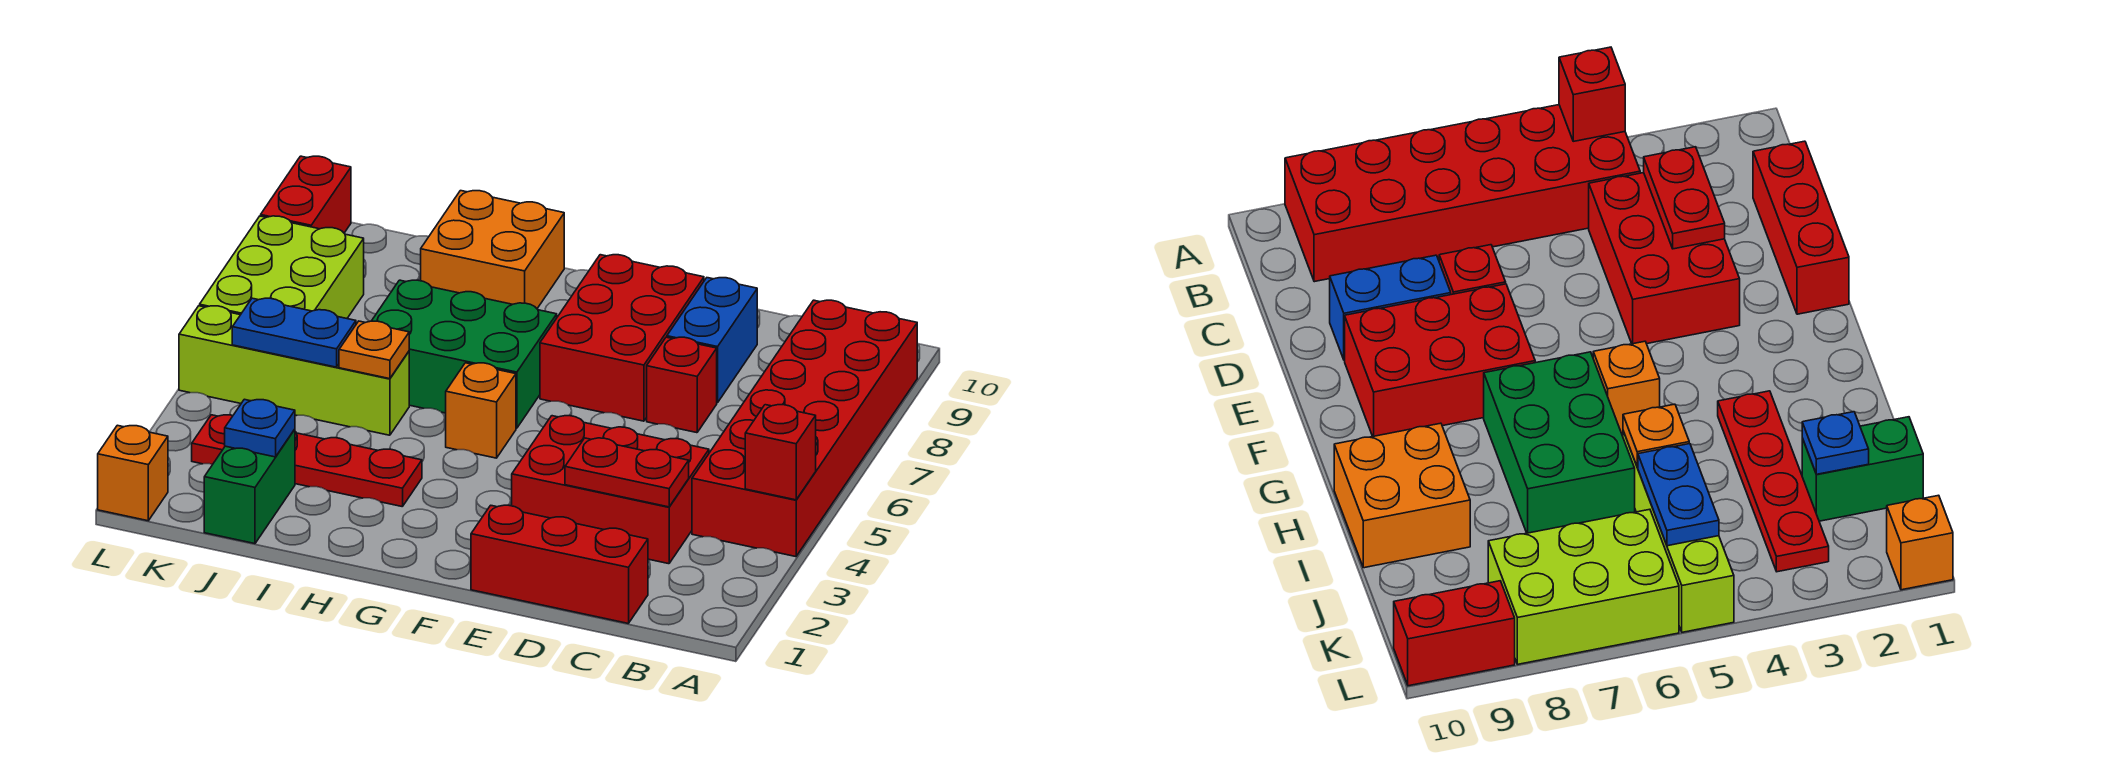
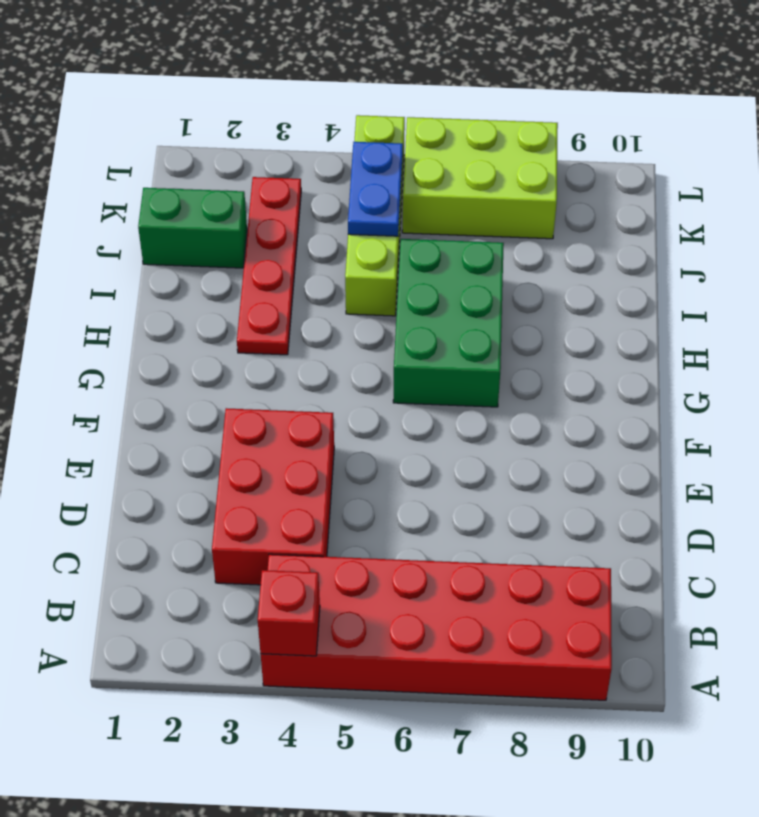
none -> red brick C1:E1 level 1
none -> red brick D7 level 1
none -> blue brick D8:D9 level 1

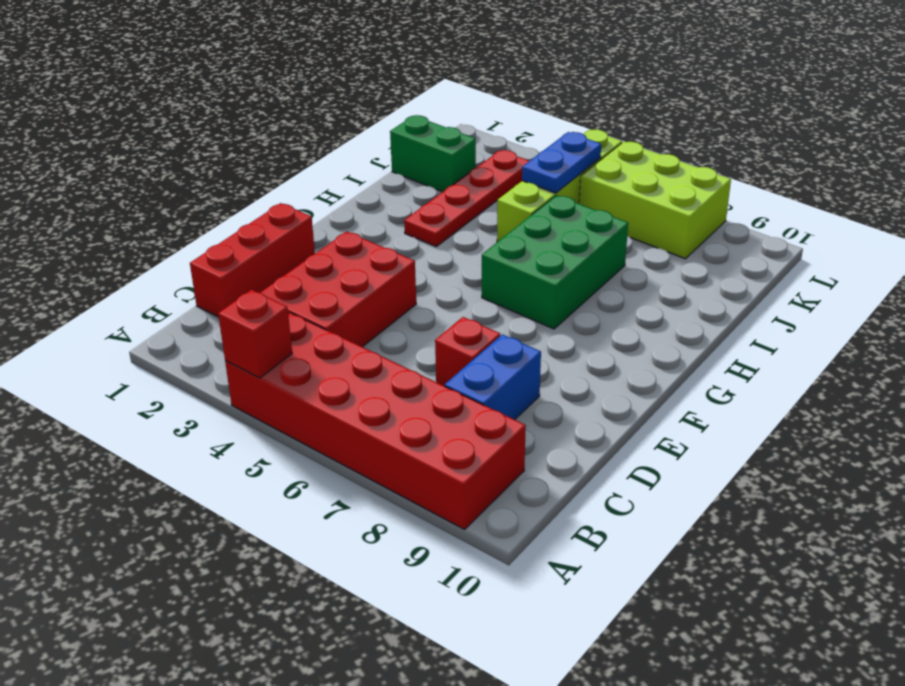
blue brick C8:D8 level 1 -> blue brick D8:D9 level 1
none -> red brick E7:F9 level 1
none -> orange brick G5 level 1
none -> orange brick H9:I10 level 1

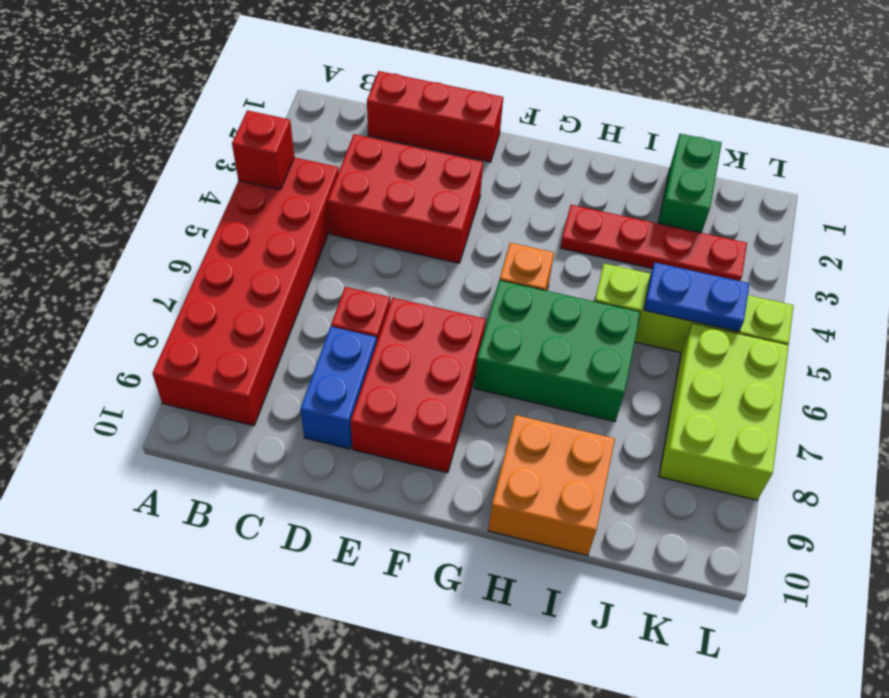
none -> orange brick L1 level 1
none -> red brick L9:L10 level 1
none -> red plate C3:D3 level 2

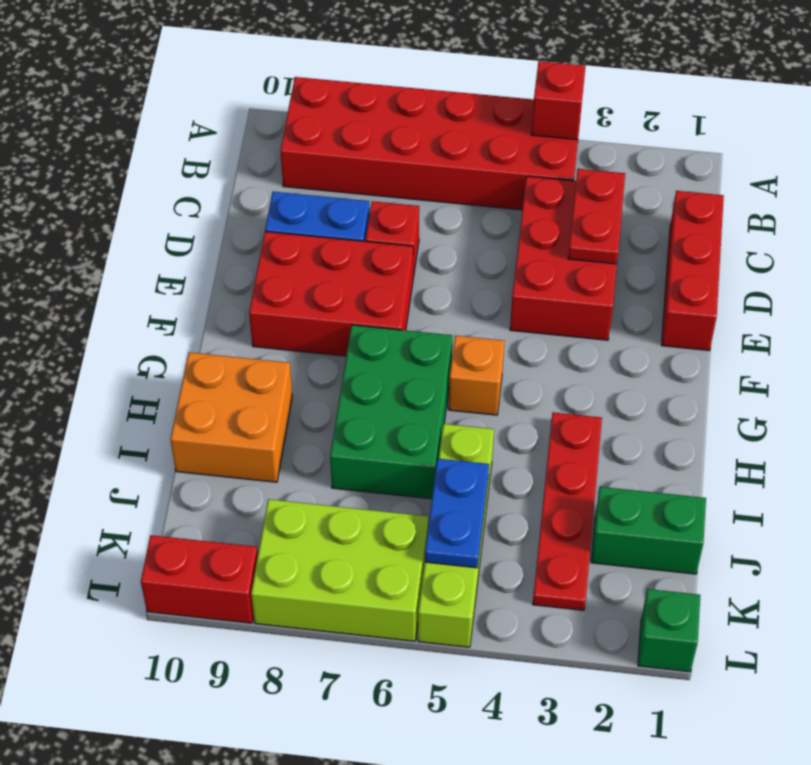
green brick L1 level 1 -> orange brick L1 level 1
none -> orange plate I5 level 2
none -> blue plate J2 level 2

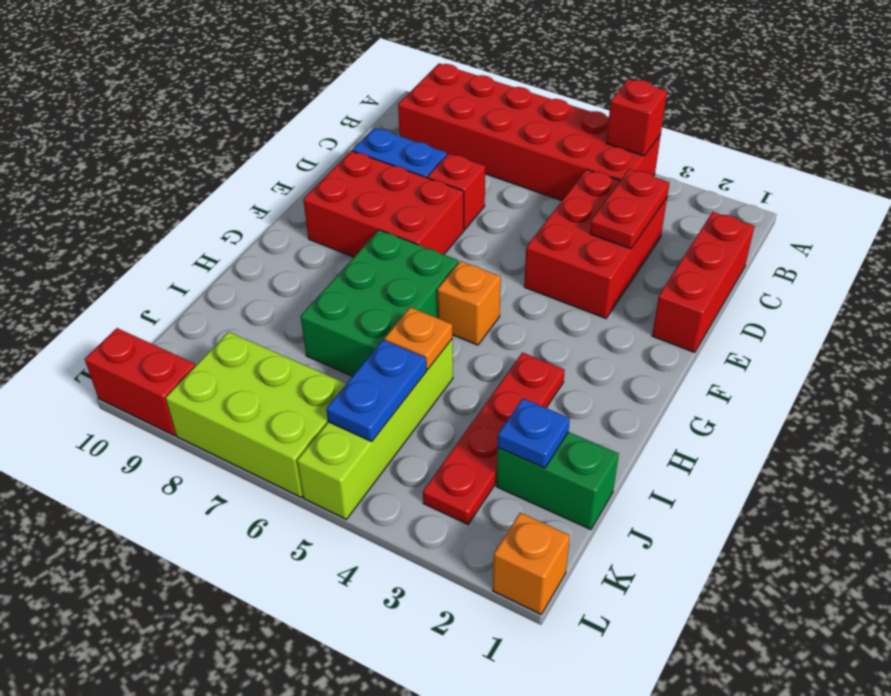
none -> orange brick H9:I10 level 1

